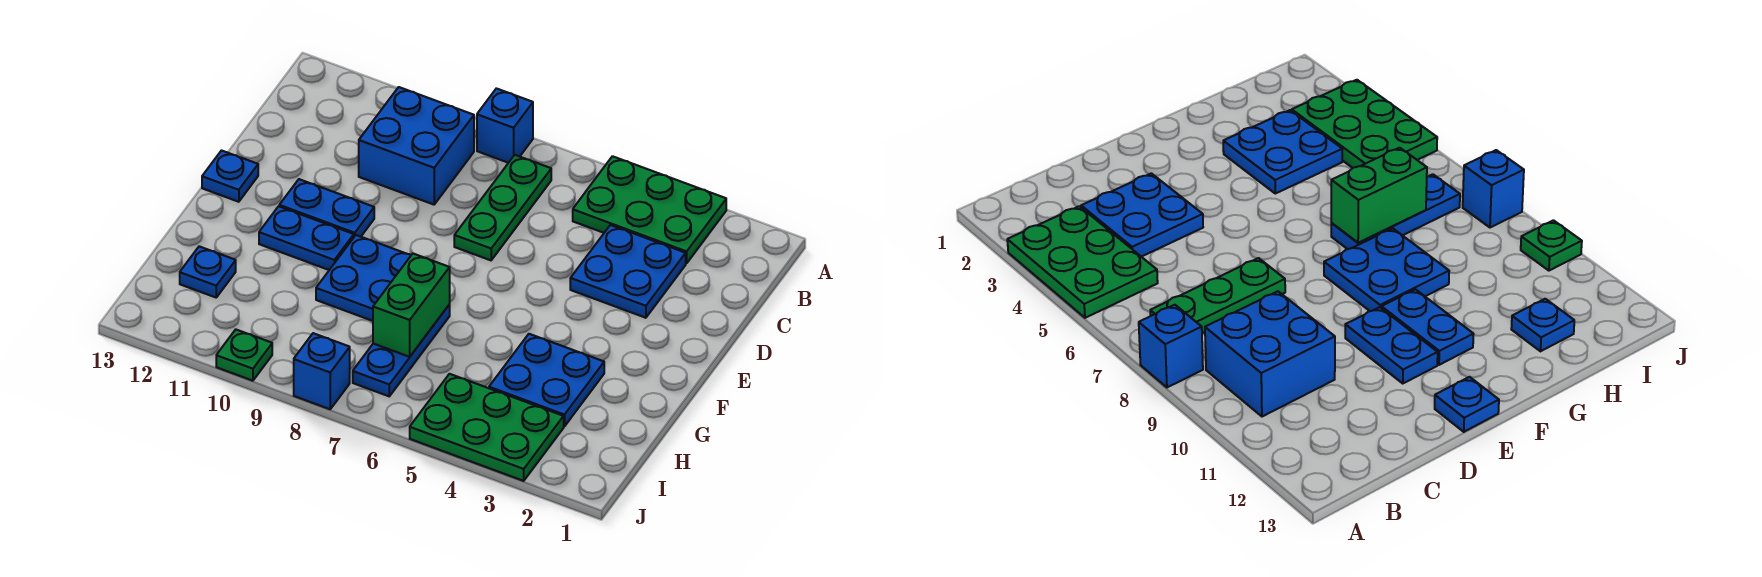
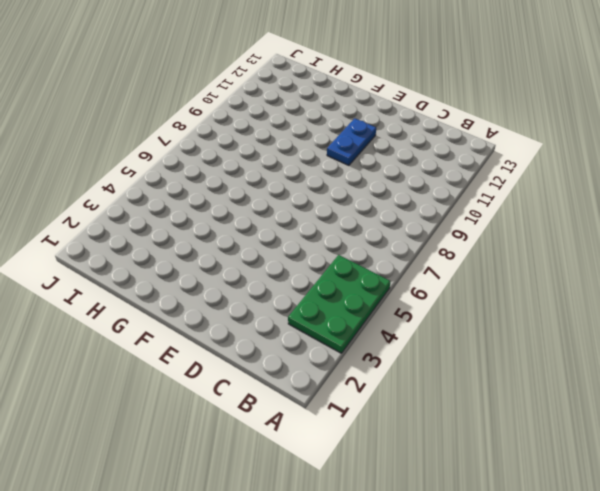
none -> blue brick A8 level 1
none -> green plate B7:D7 level 1
none -> blue brick B9:C10 level 1

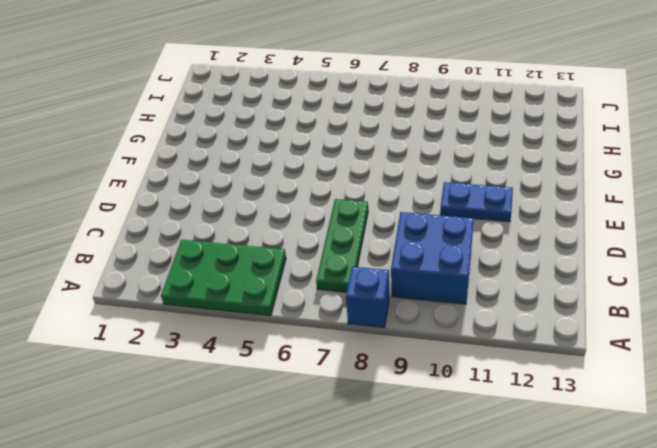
none -> blue plate C3:D4 level 1
none -> blue plate E13 level 1
none -> blue plate F8:G9 level 1

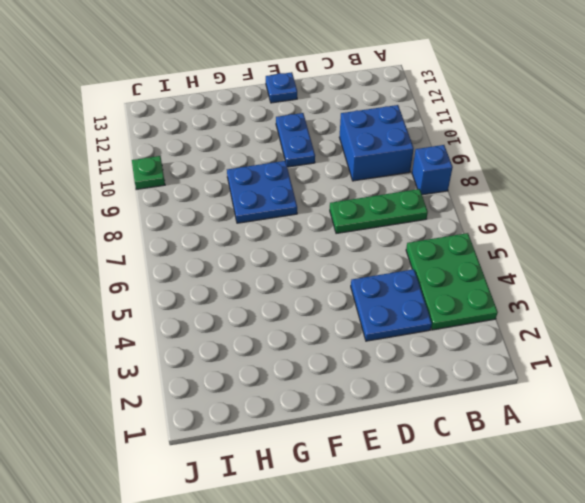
none -> blue plate F10:F11 level 1
none -> blue plate G3:H4 level 1
none -> blue plate G7:I7 level 1

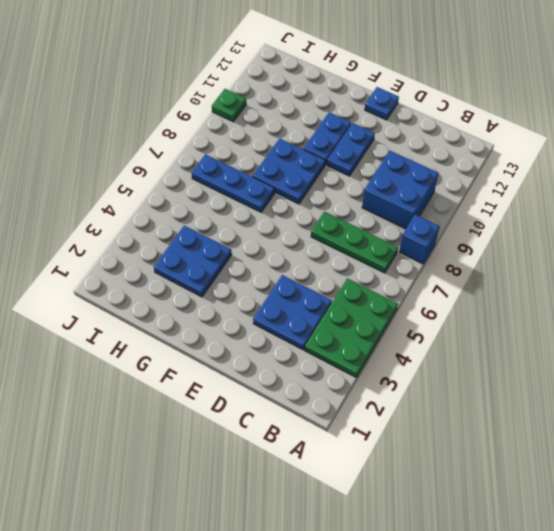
none -> blue plate H12 level 1
none -> green plate I3:J5 level 1
none -> blue brick J8 level 1

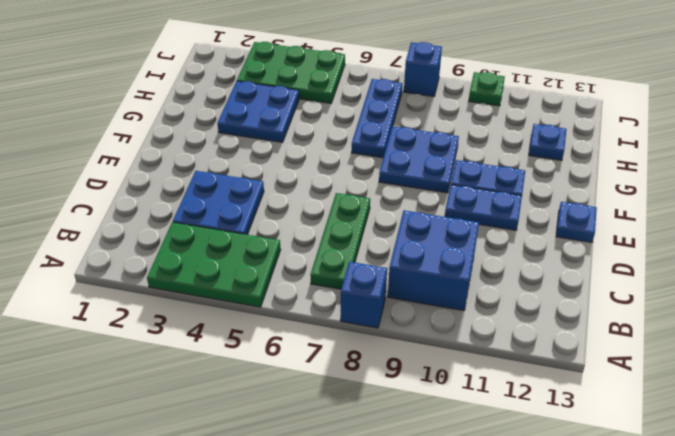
none -> green brick G7:H7 level 2

